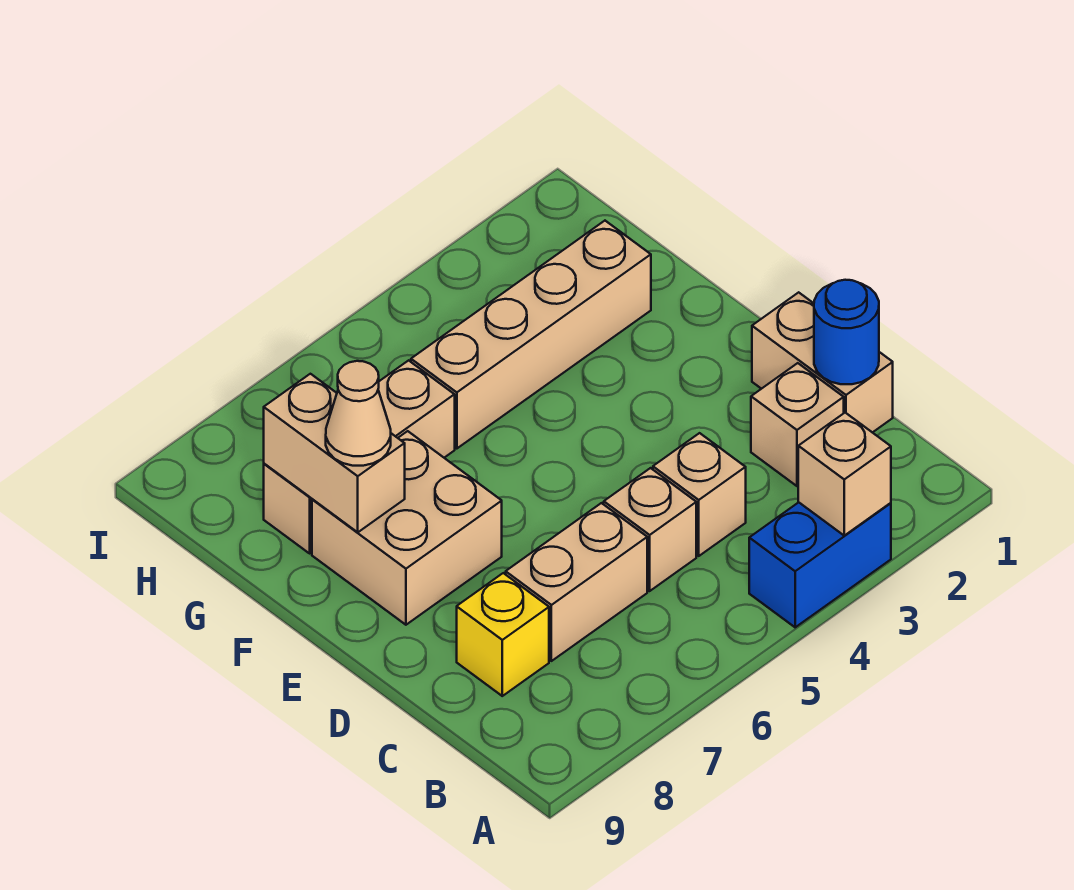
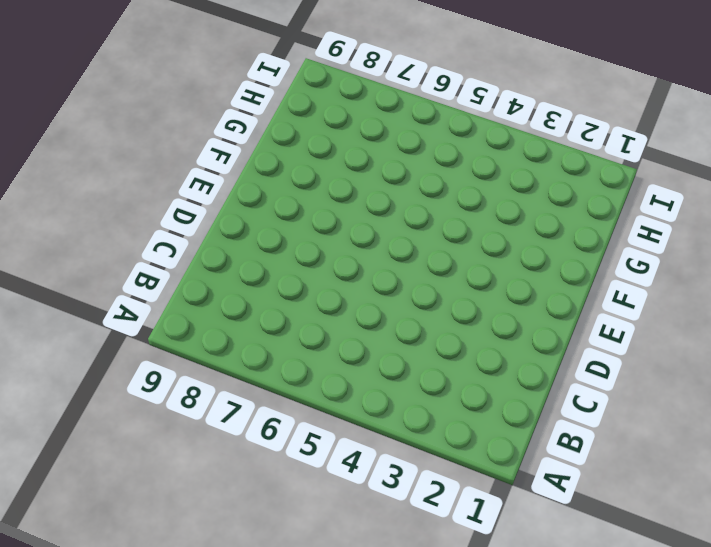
none -> blue brick A3:A4 level 1
none -> tan brick C1:D1 level 1
none -> tan brick C2 level 1

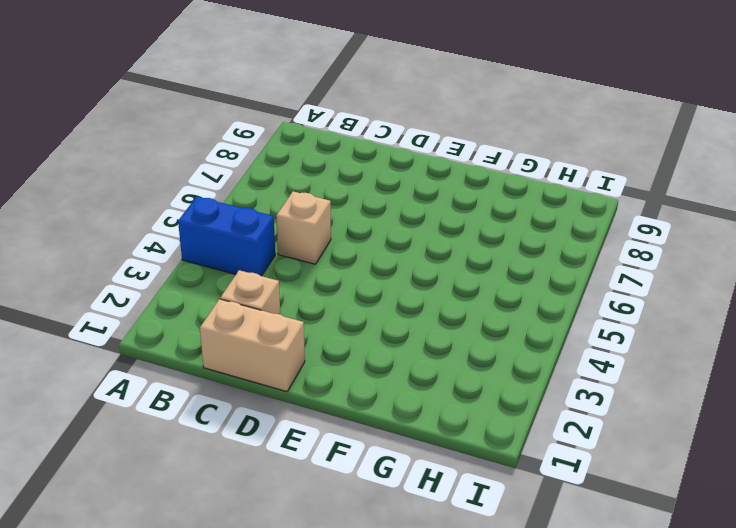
blue brick A4:B4 level 1 -> blue brick A3:A4 level 1
none -> tan brick C4 level 1
none -> tan brick C6:C7 level 1
none -> yellow brick C8 level 1

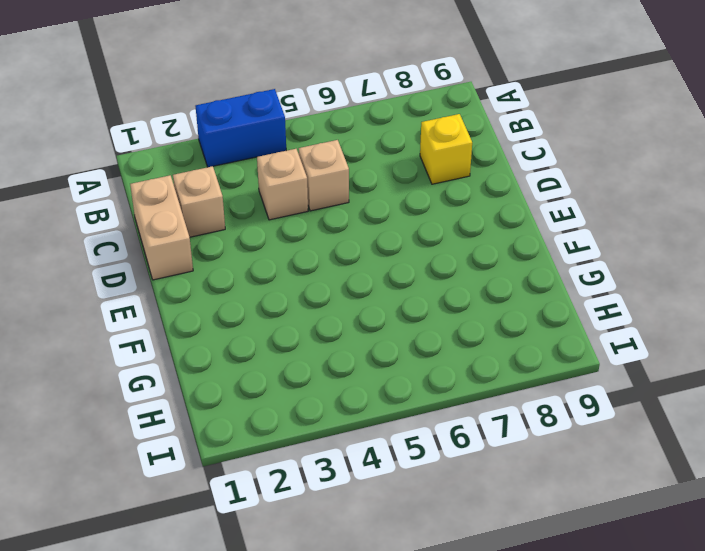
none -> tan brick C6:C7 level 1
none -> tan brick E7:F8 level 1
none -> tan brick G2:G5 level 1

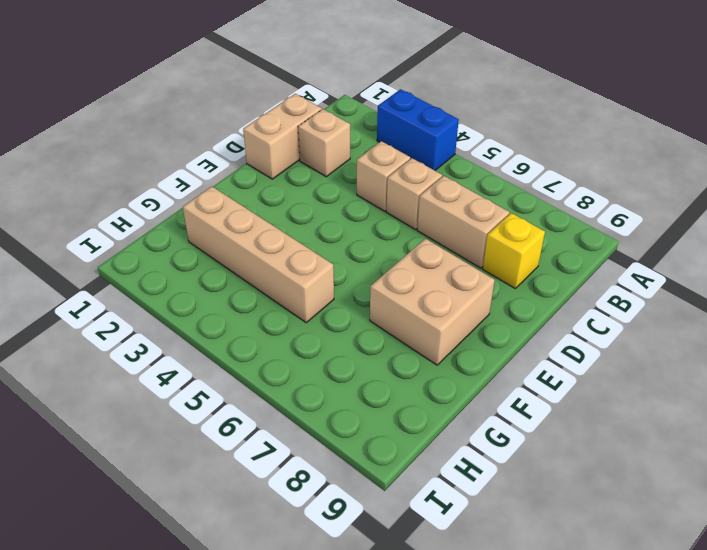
none -> tan brick G6:G8 level 1
none -> tan brick A3 level 2
none -> blue round brick C1 level 2

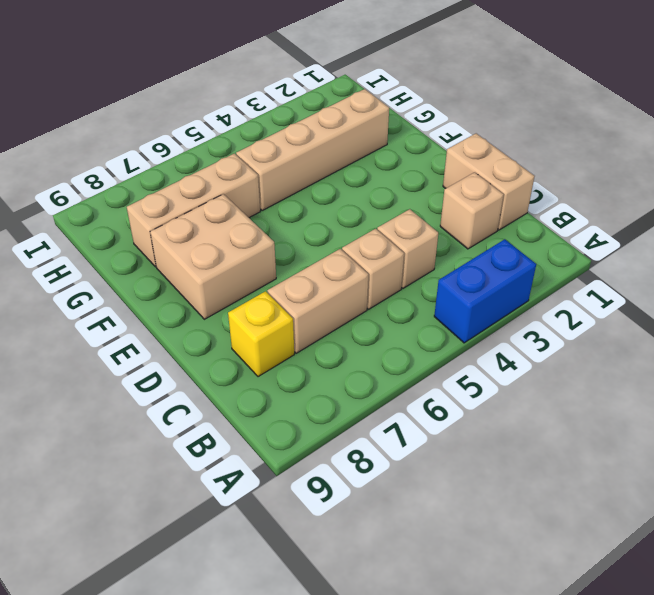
none -> tan brick A3 level 2
none -> blue round brick C1 level 2
none -> tan brick F8:G8 level 2

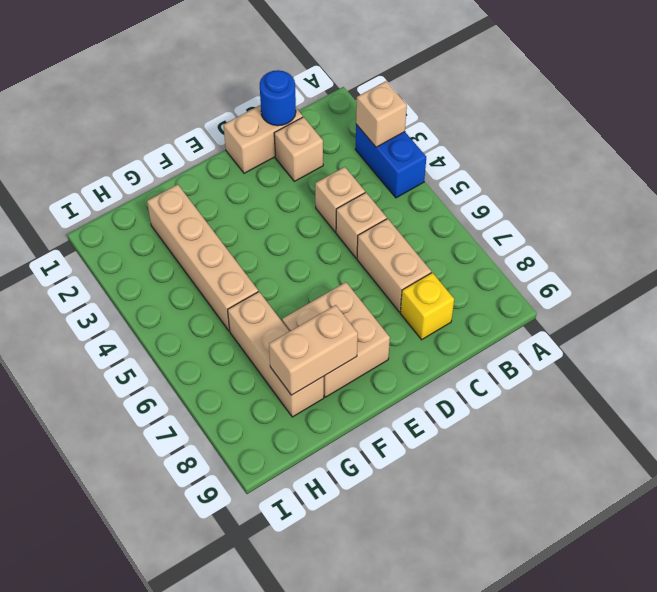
none -> tan cone F8 level 3

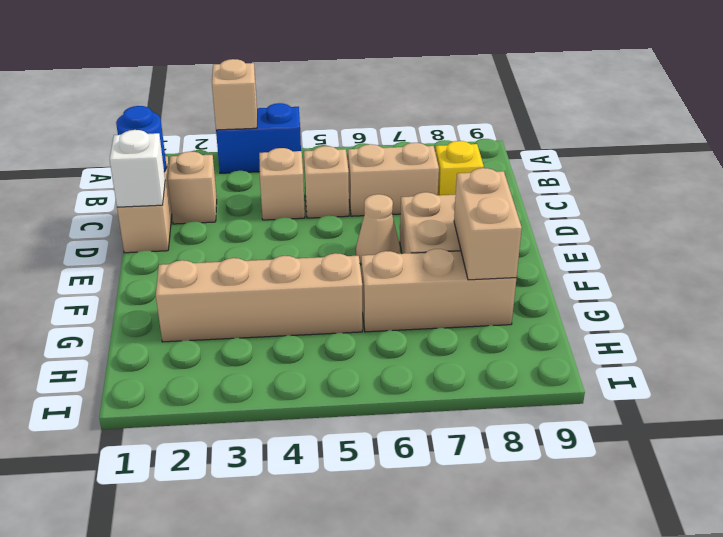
white brick D1 level 2 -> none
tan cone E6 level 1 -> tan cone F8 level 3

